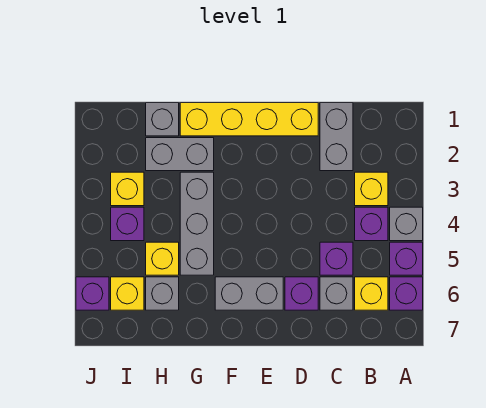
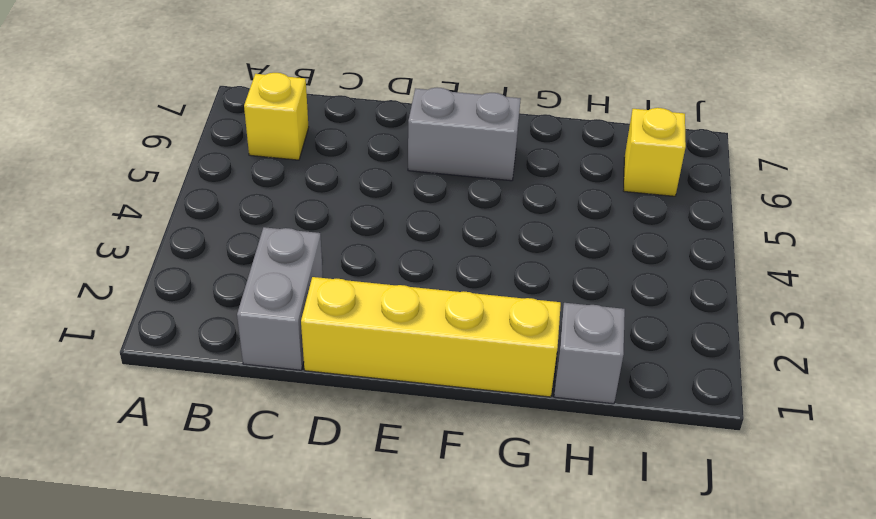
none -> grey brick A4 level 1
none -> purple brick A5 level 1
none -> purple brick A6 level 1

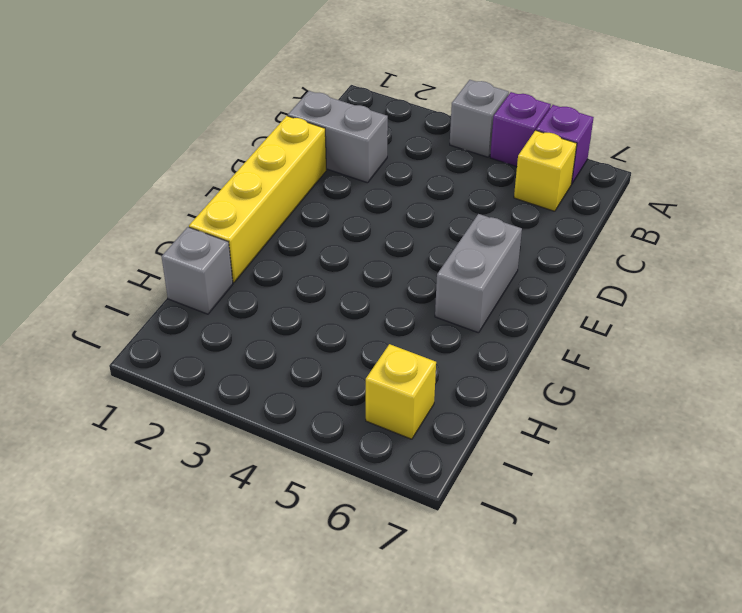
none -> yellow brick B3 level 1
none -> purple brick B4 level 1
none -> purple brick C5 level 1

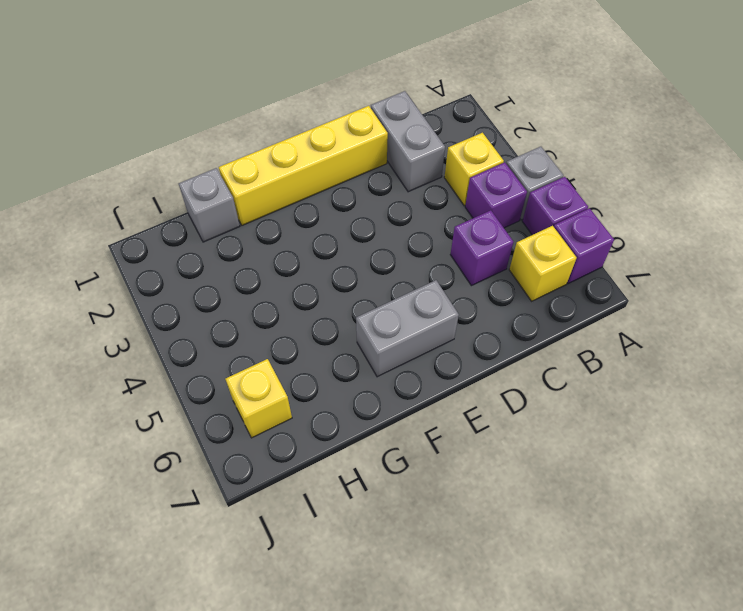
none -> grey brick C6 level 1
none -> purple brick D6 level 1
none -> grey brick G2:H2 level 1

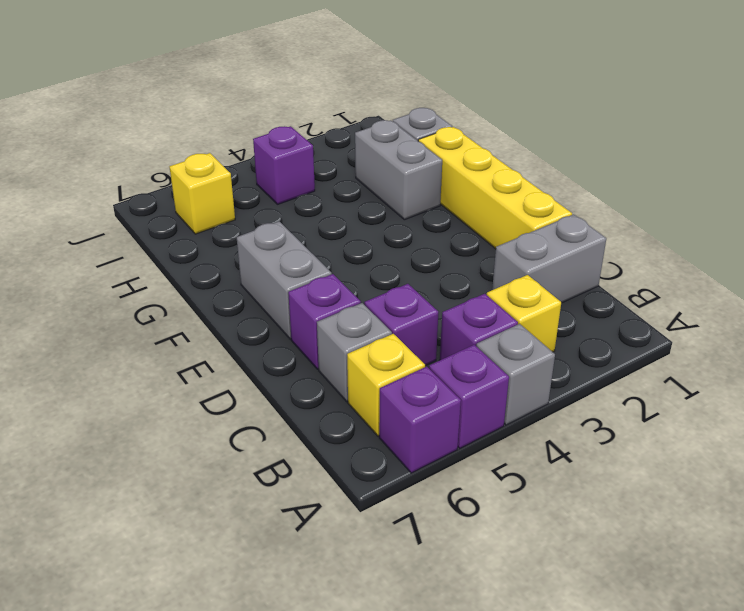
none -> grey brick G3:G5 level 1
none -> yellow brick H5 level 1
none -> grey brick H6 level 1

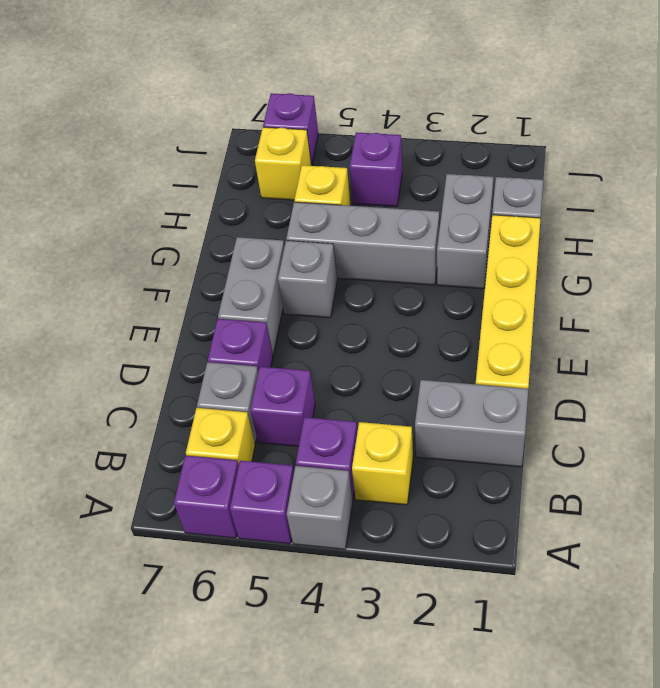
grey brick F5 level 1 -> grey brick H6 level 1
none -> yellow brick I3 level 1

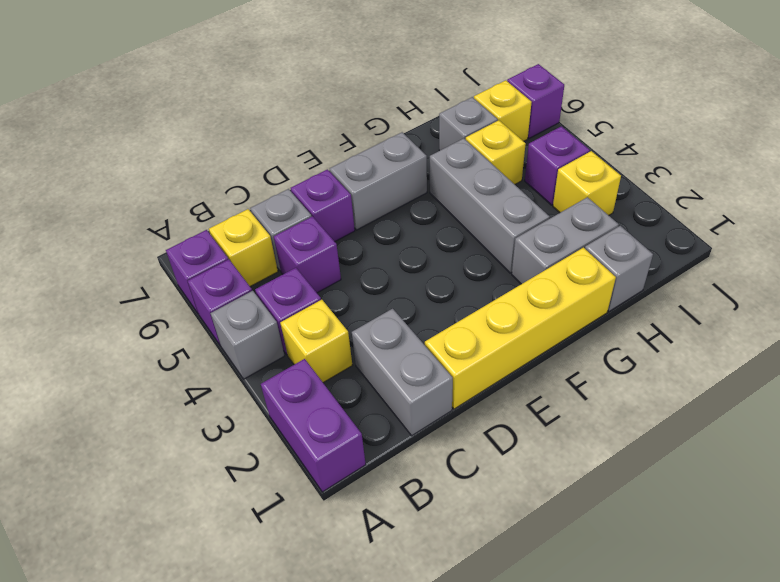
purple brick A1:A2 level 1 -> none

